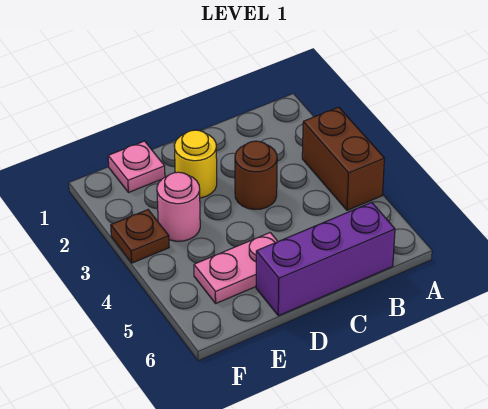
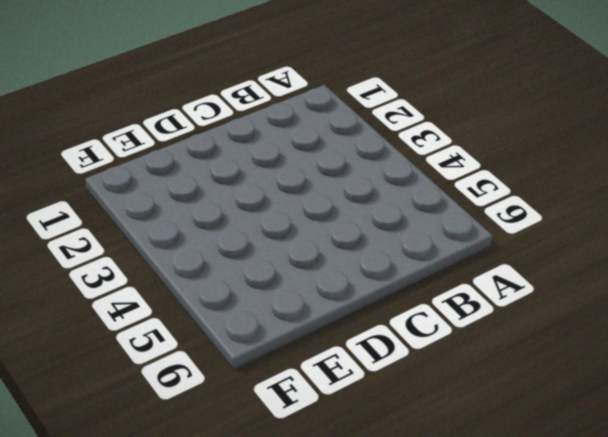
none -> brown brick A3:A4 level 1
none -> purple brick B6:D6 level 1

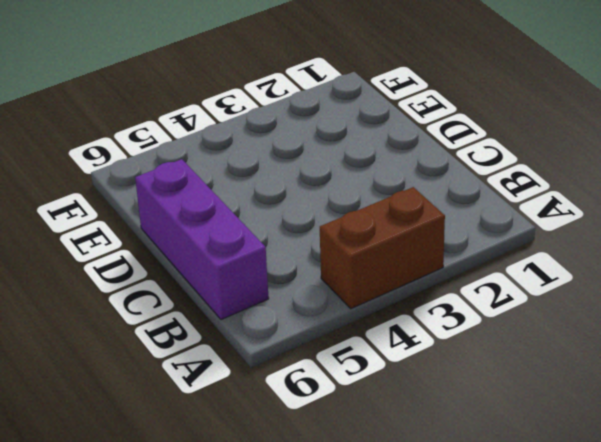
none -> brown round brick C3 level 1
none -> yellow round brick D2 level 1

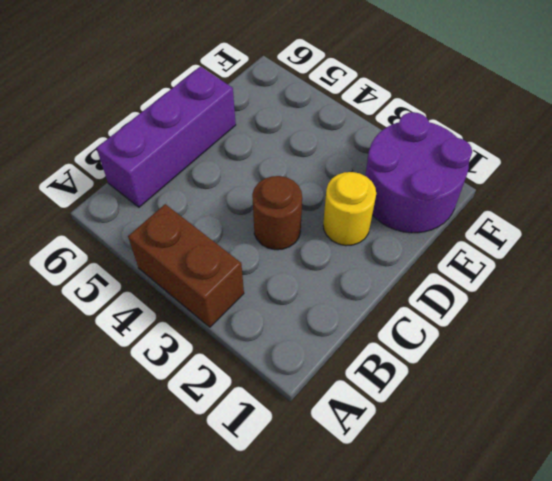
purple round brick E1:F2 level 1 -> pink plate E1 level 1
none -> pink plate D5:E5 level 1
none -> pink round brick E3 level 1

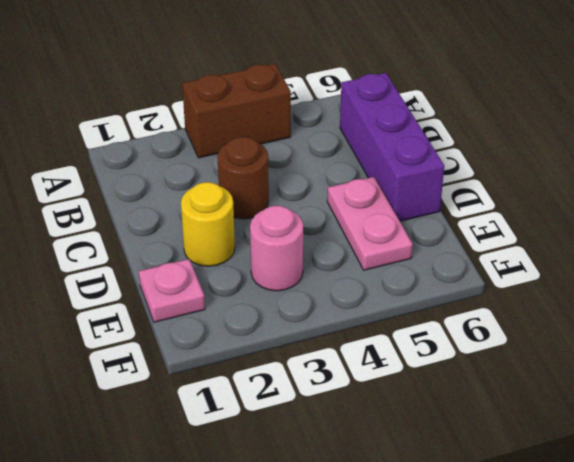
none -> brown plate F3 level 1

